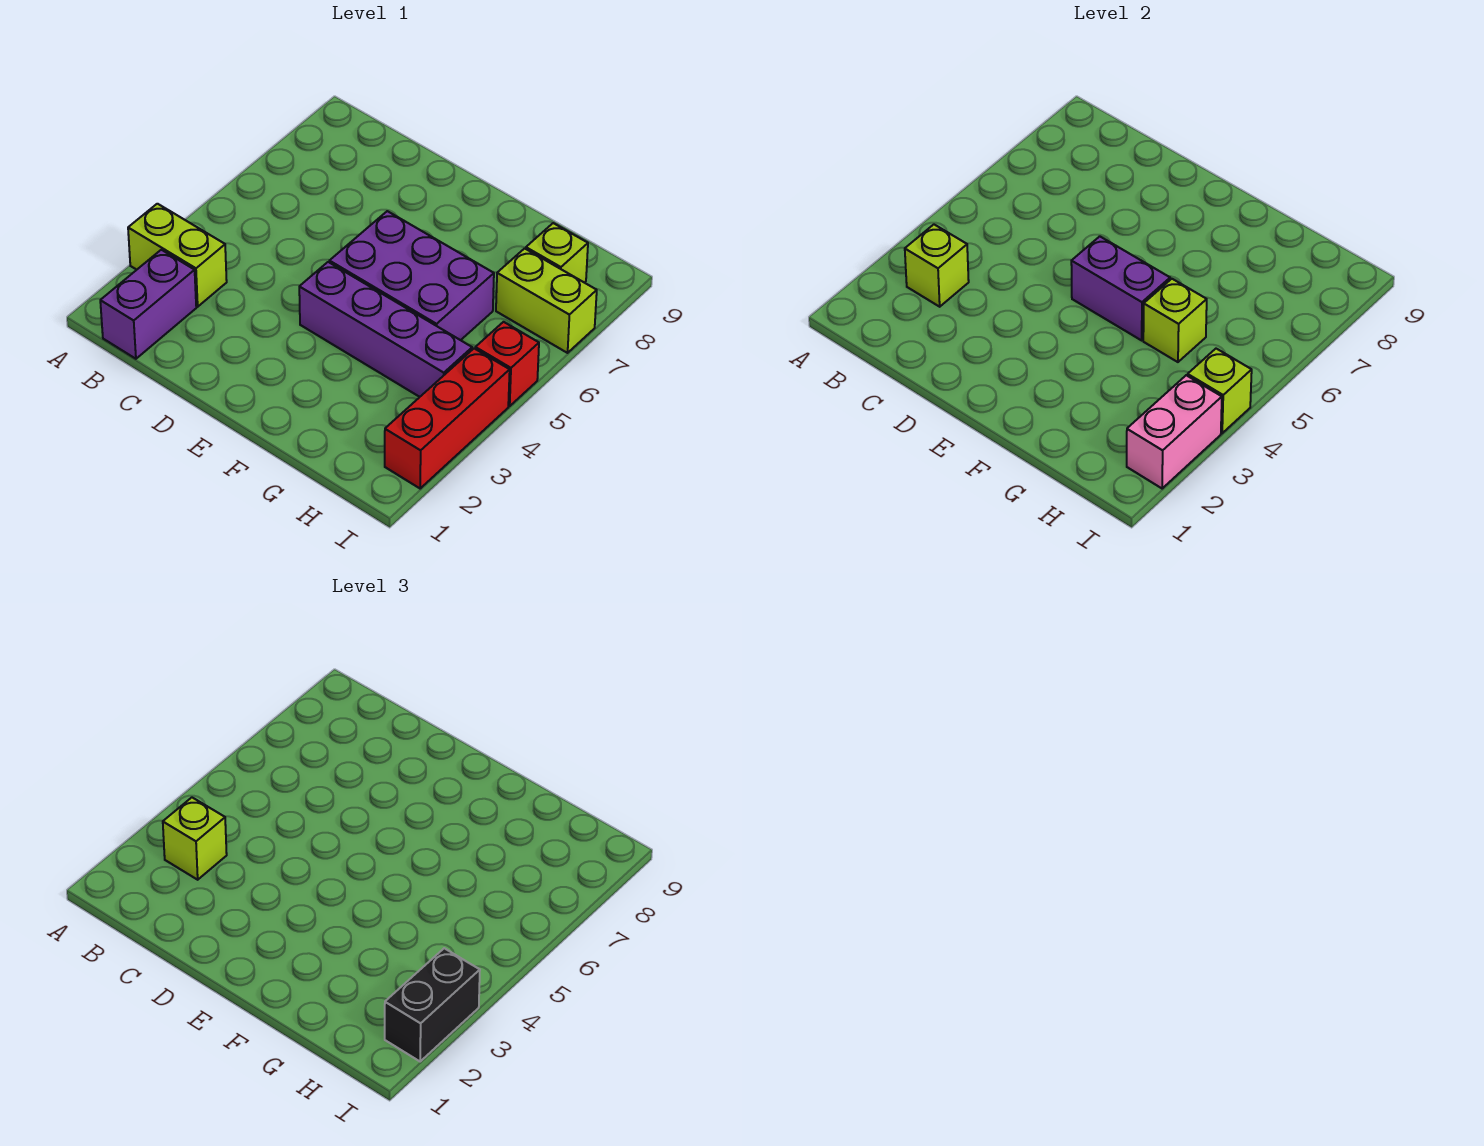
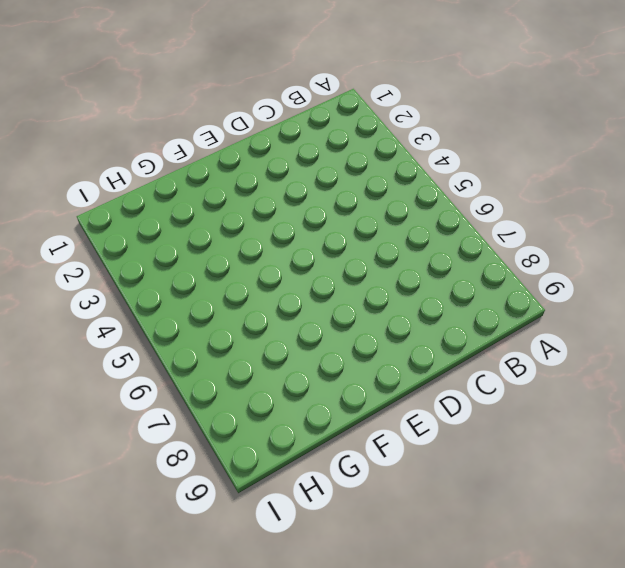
none -> lime brick A3:B3 level 1
none -> purple brick B1:B2 level 1
none -> purple brick E4:H4 level 1

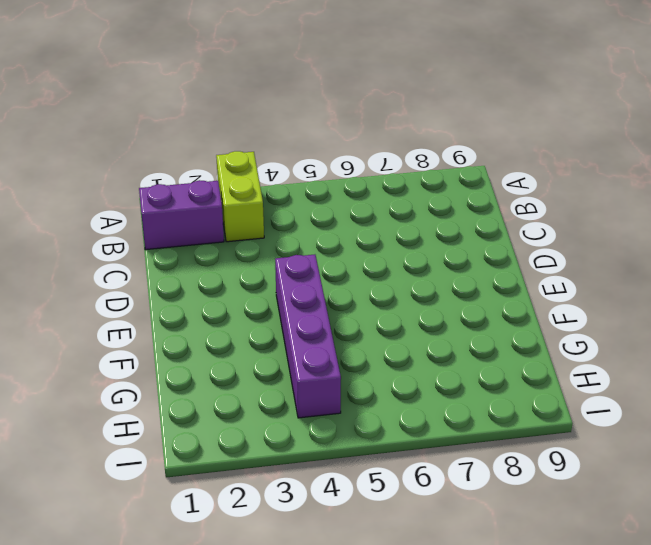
none -> purple brick E5:G6 level 1
none -> lime brick H7:I7 level 1
none -> lime brick H8 level 1

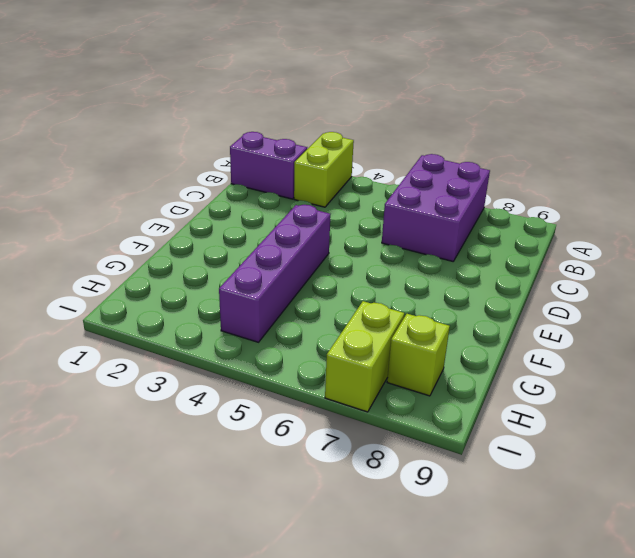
purple brick A6:C7 level 1 -> purple brick E5:G6 level 1
none -> red brick I2:I4 level 1
none -> red brick I5 level 1
none -> lime brick B3 level 2

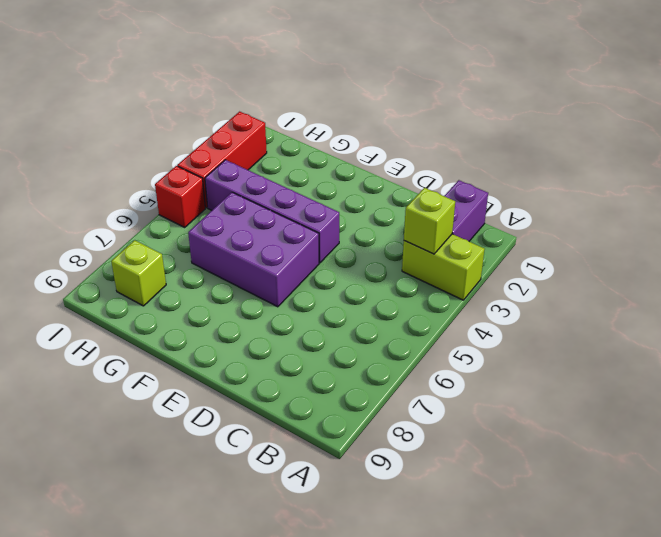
none -> lime brick H7:I7 level 1
none -> purple brick E5:F5 level 2
none -> lime brick G5 level 2

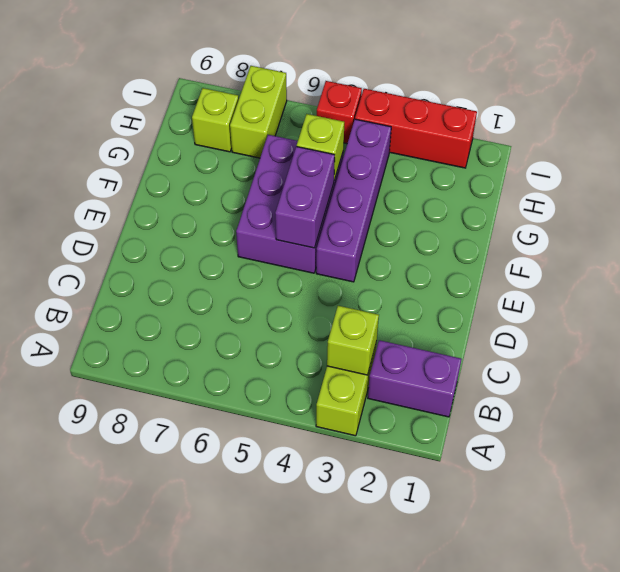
none -> pink brick I2:I3 level 2
none -> lime brick I4 level 2
none -> lime brick B3 level 3

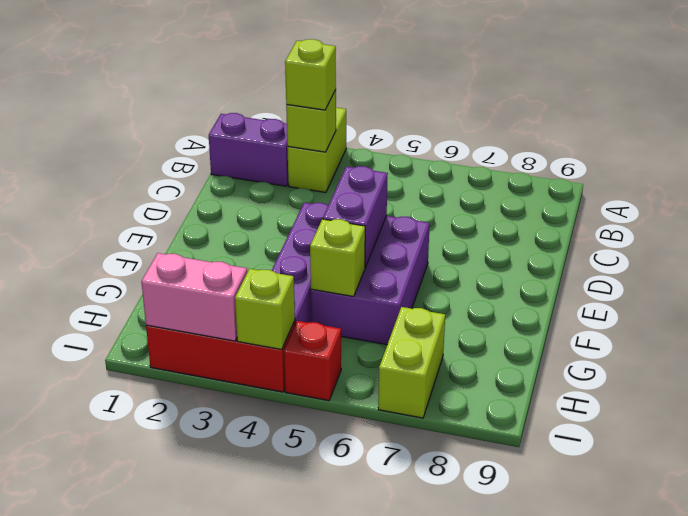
none -> lime brick H8 level 1
none -> black brick I2:I3 level 3

